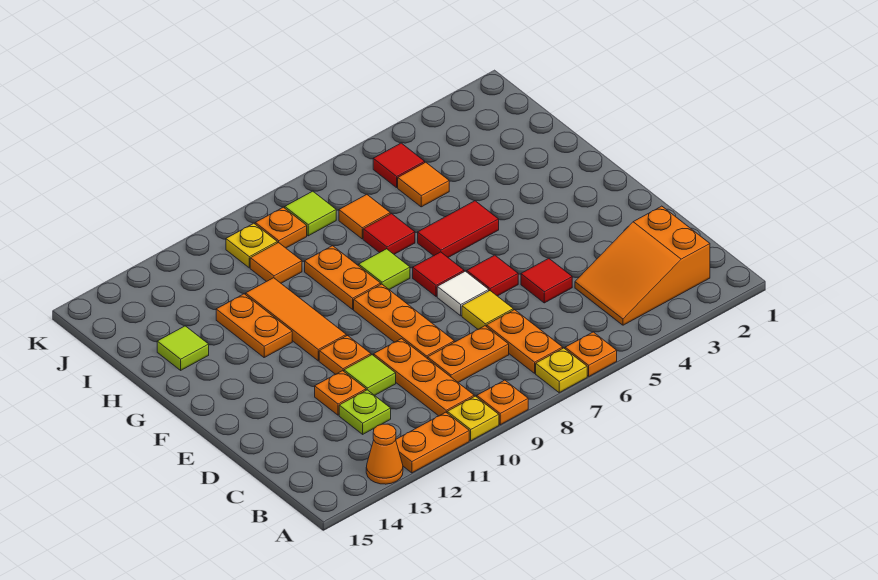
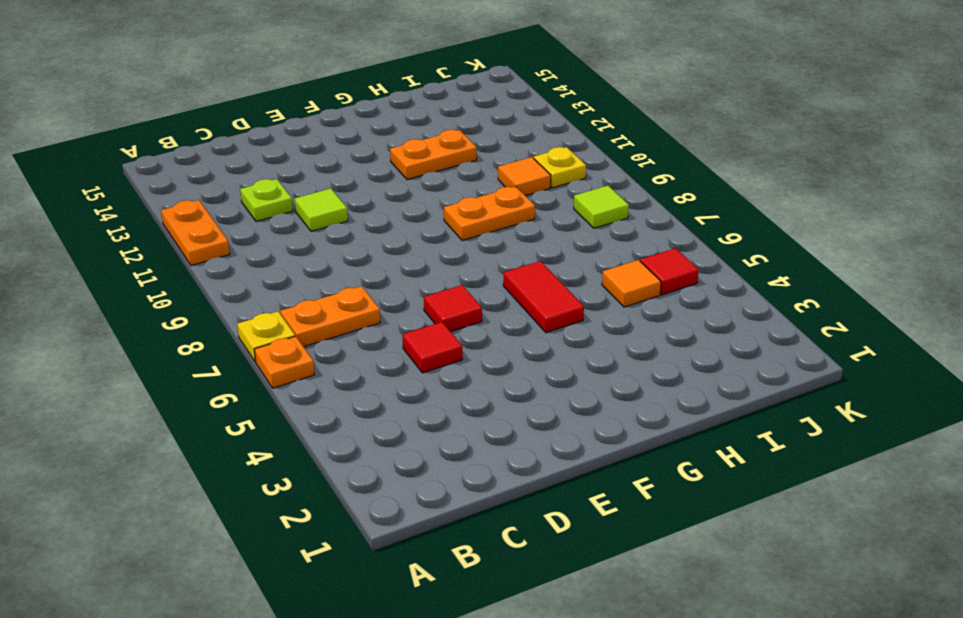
none -> orange plate A9 level 1
none -> yellow plate A10 level 1
none -> orange cone A13 level 1
none -> orange slope B2:C4 level 1 top 2

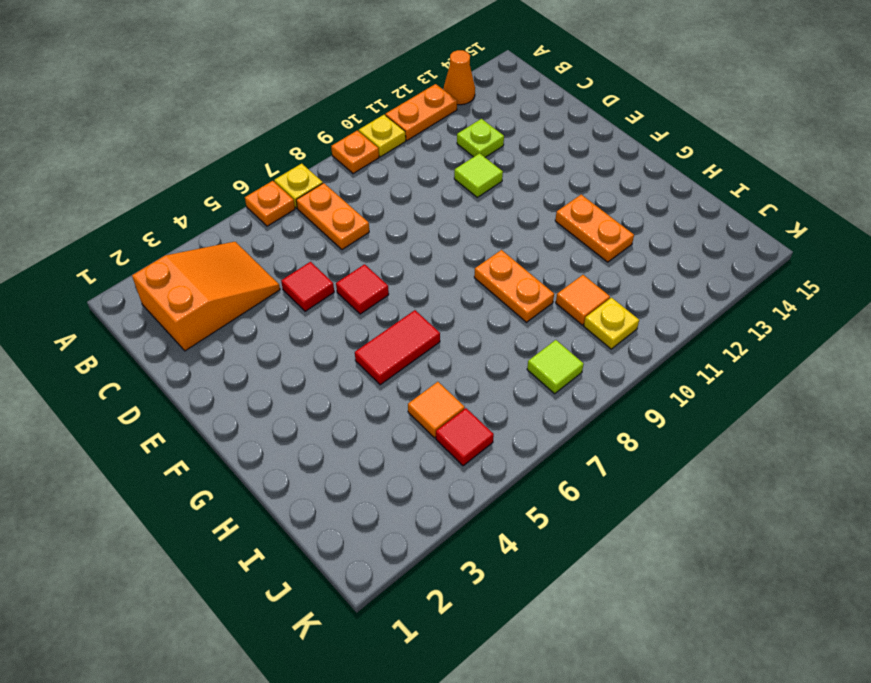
none -> orange plate B10:D10 level 1
none -> orange plate C8:C9 level 1
none -> yellow tile D7 level 1
none -> orange plate D9:F9 level 1

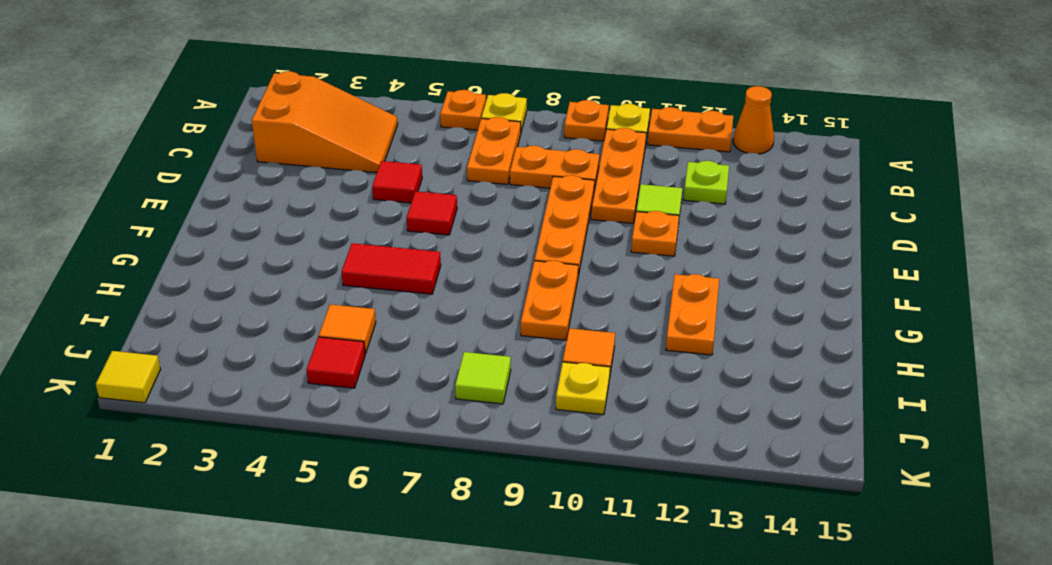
yellow tile K1 level 1 -> yellow tile D7 level 1
none -> orange plate D12 level 1
none -> white tile E7 level 1
none -> red tile F7 level 1
none -> orange tile F11:H11 level 1

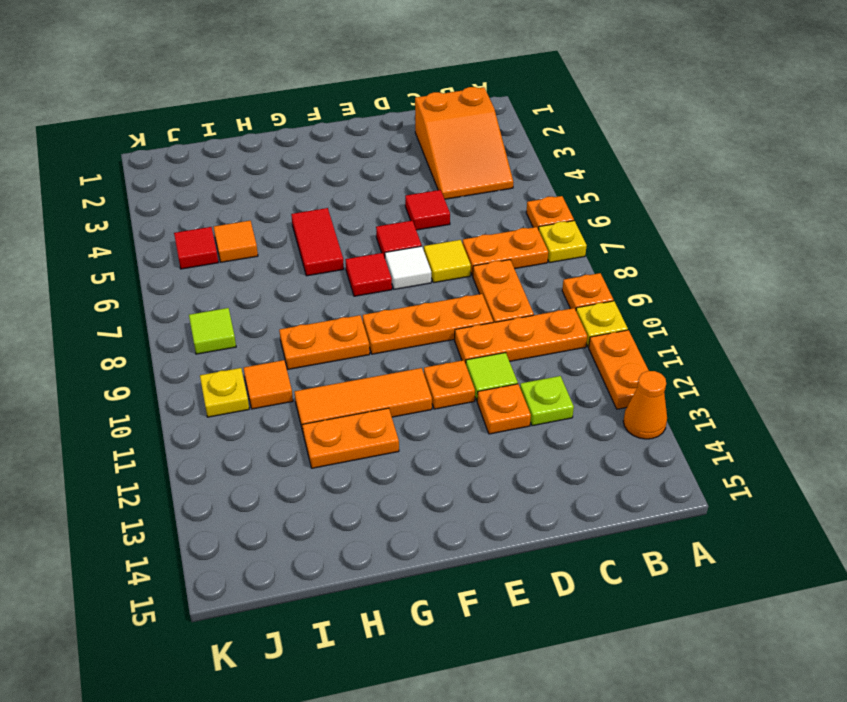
none -> lime tile G8 level 1
none -> red tile H7 level 1
none -> lime tile H14 level 1
none -> orange tile I7 level 1

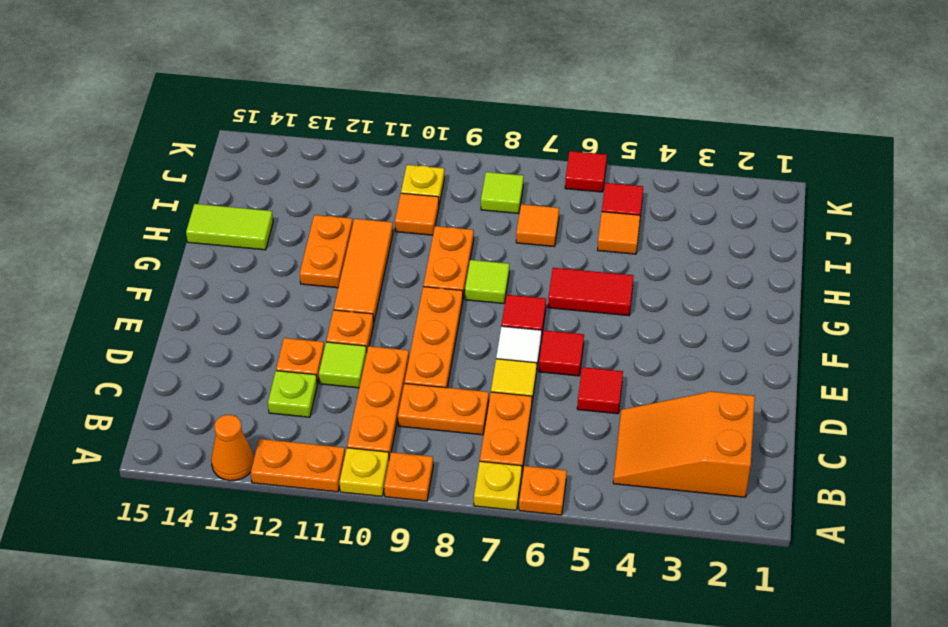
lime tile H14:H15 level 1 -> lime tile H14 level 1
red tile K6 level 1 -> red tile H7 level 1
none -> orange plate J9 level 1

